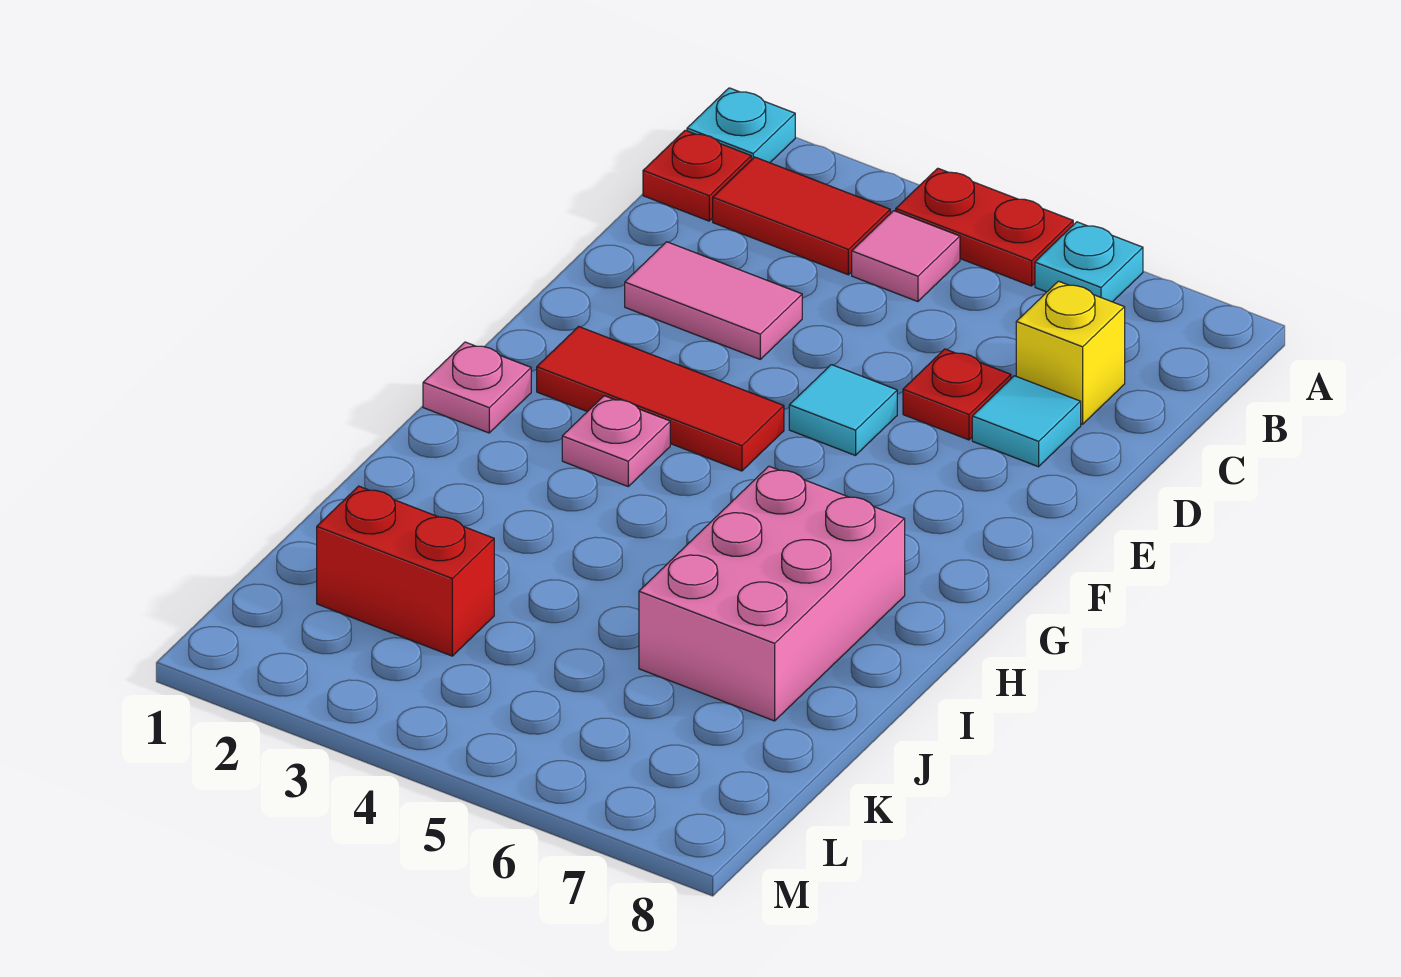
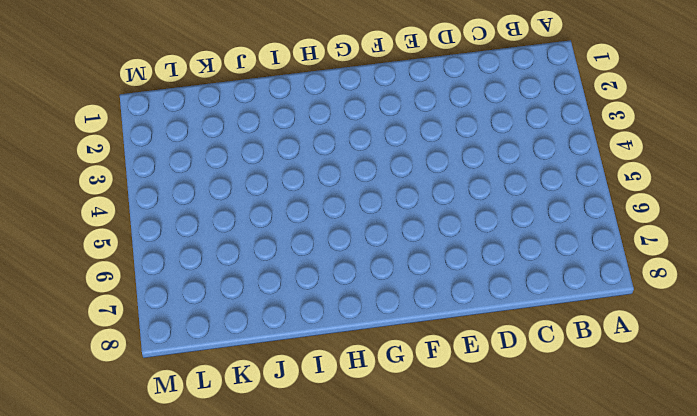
none -> cyan plate A1 level 1
none -> red plate A4:A5 level 1
none -> cyan plate A6 level 1

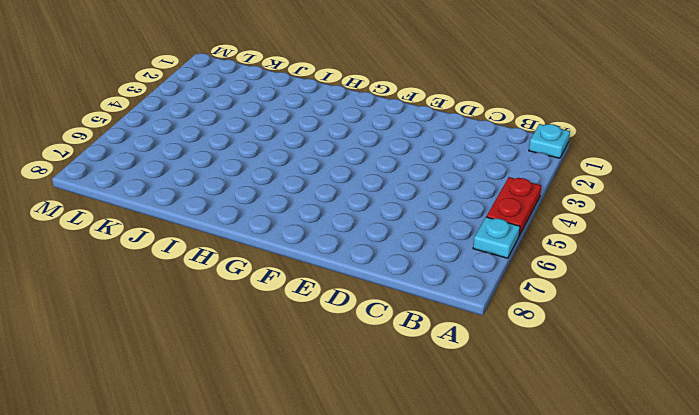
none -> red plate B1 level 1
none -> red tile B2:B3 level 1
none -> pink tile B4 level 1

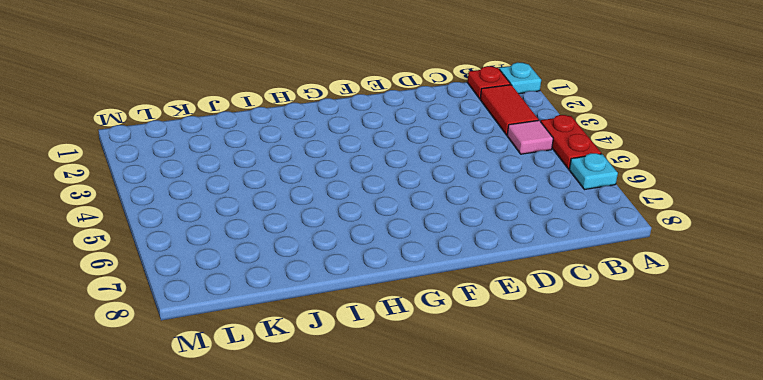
none -> yellow brick C7 level 1
none -> pink tile D2:D3 level 1
none -> red plate D6 level 1

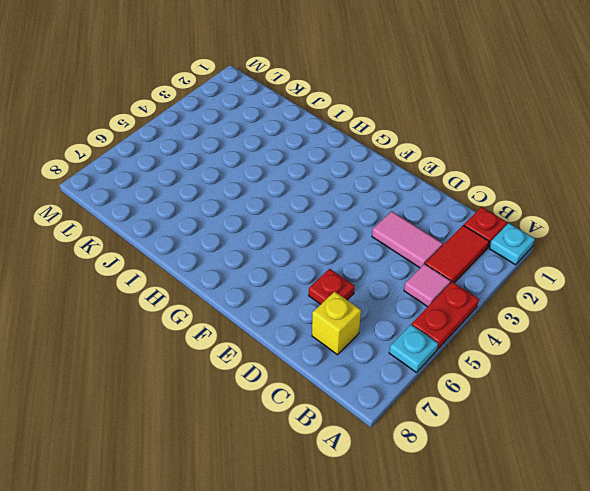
pink tile C3:D3 level 1 -> pink tile D2:D3 level 1
none -> cyan tile D7 level 1
none -> cyan tile E5 level 1
none -> red tile F2:F4 level 1

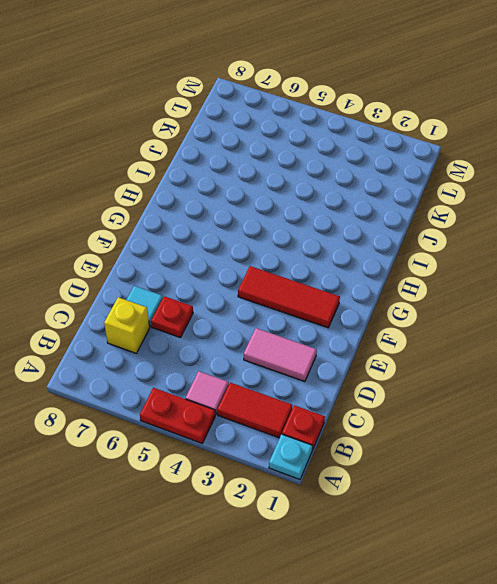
none -> cyan plate A6 level 1
none -> cyan tile E5 level 1
none -> pink plate G1 level 1

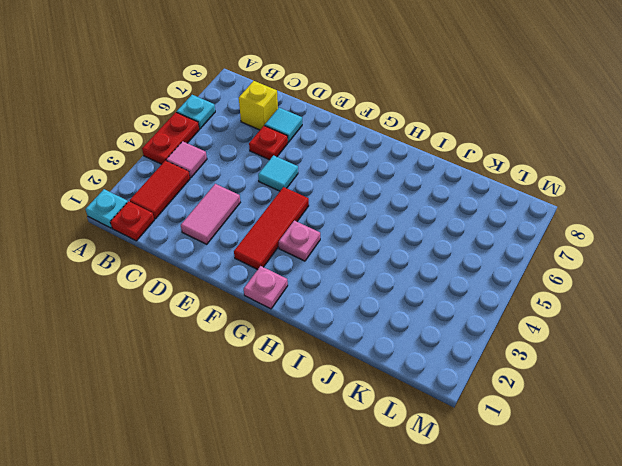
none -> pink brick H6:J7 level 1
none -> red brick K2:K3 level 1

